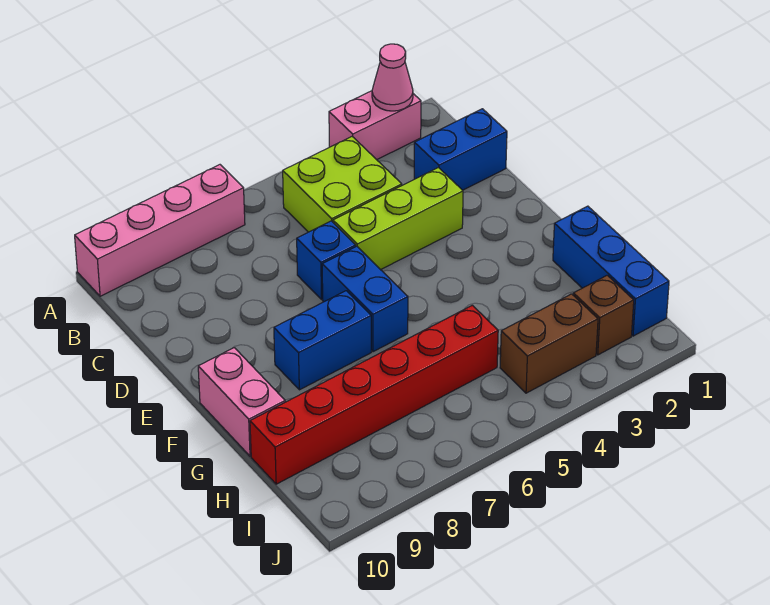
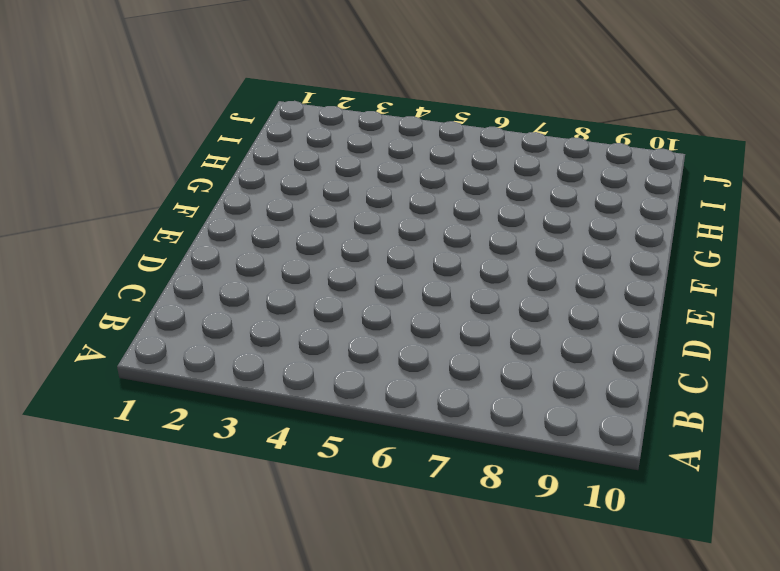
none -> pink brick A2:A3 level 1
none -> pink brick A7:A10 level 1
none -> lime brick B4:C5 level 1

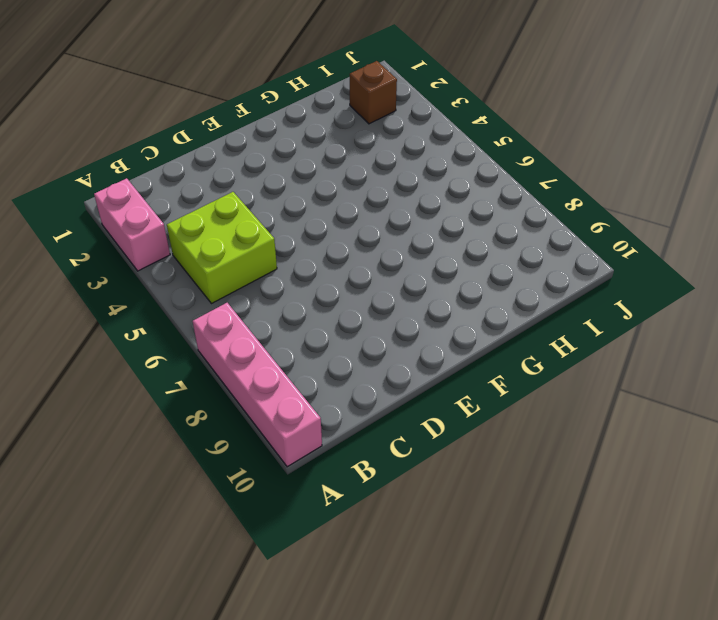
none -> blue brick C1:C2 level 1
none -> lime brick D3:D5 level 1
none -> blue brick D6 level 1

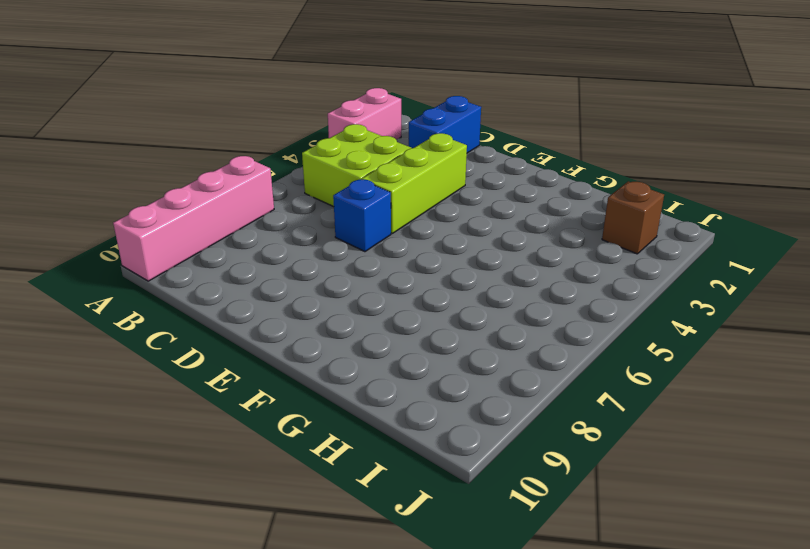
none -> blue brick E6:F6 level 1
none -> blue brick F7:F8 level 1
none -> pink brick F10:G10 level 1

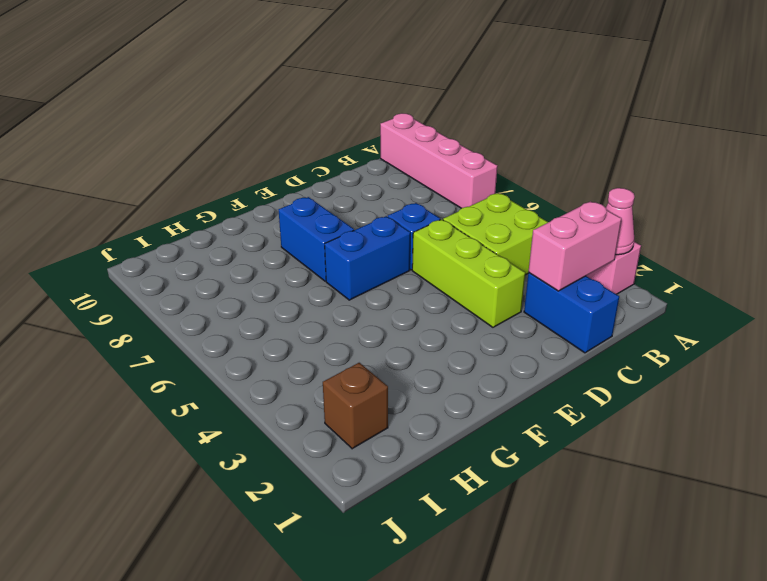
pink brick B2:C2 level 2 -> pink brick F10:G10 level 1
none -> blue brick G1:I1 level 1
none -> red brick H5:H10 level 1
none -> brown brick I3:I4 level 1

